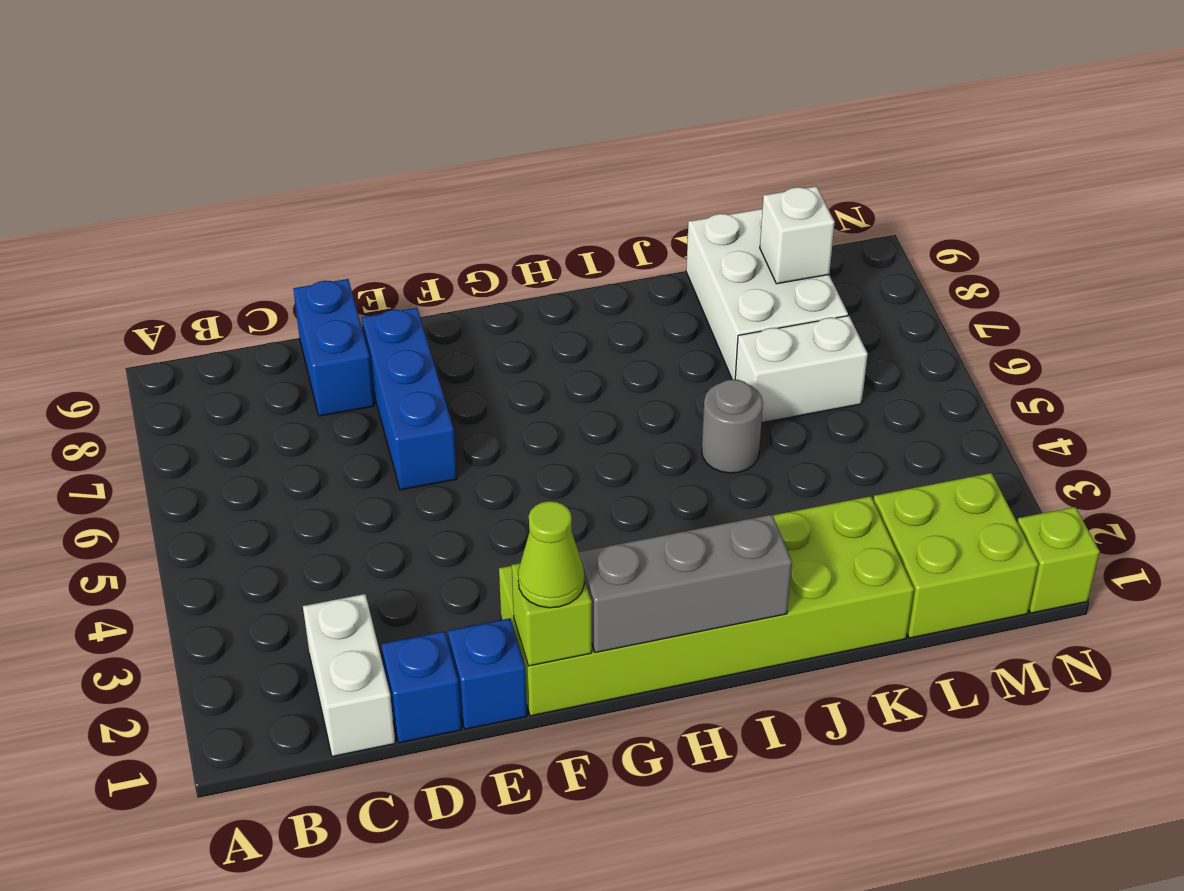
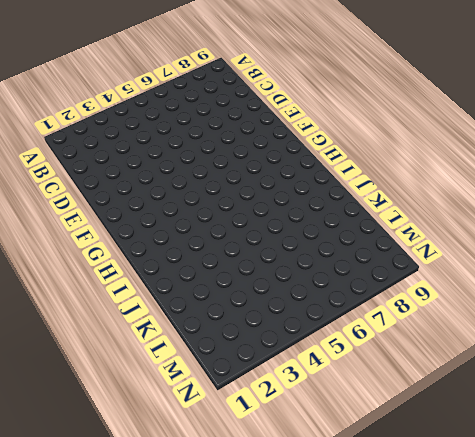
none -> white brick C1:C2 level 1
none -> blue brick D1 level 1
none -> blue brick D8:D9 level 1

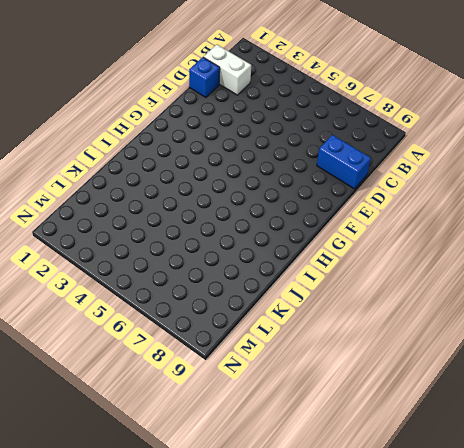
none -> blue brick E1 level 1
none -> blue brick E6:E8 level 1
none -> lime brick F1:K2 level 1

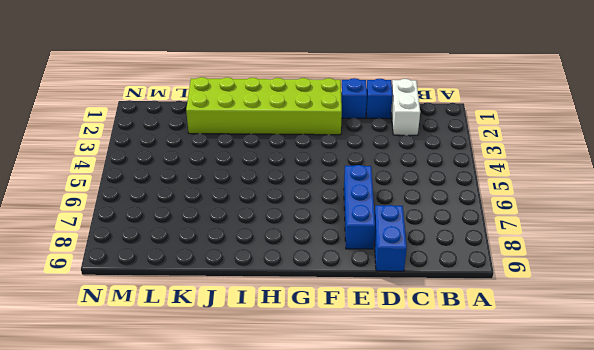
none -> grey round brick J5 level 1
none -> white brick K6:L6 level 1
none -> white brick K7:L9 level 1

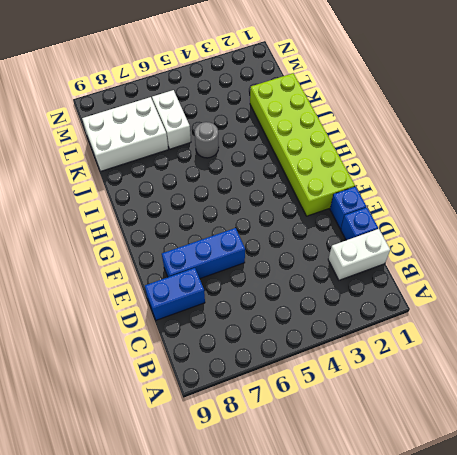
none -> lime brick L1:M2 level 1
none -> lime brick N1 level 1
none -> lime brick F1 level 2

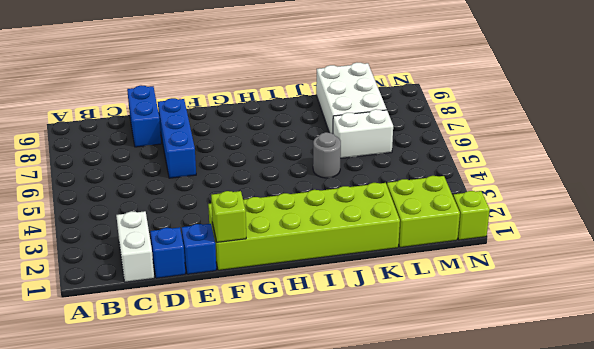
none -> grey brick G1:I1 level 2
none -> white brick L8 level 2
none -> lime cone F1 level 3

